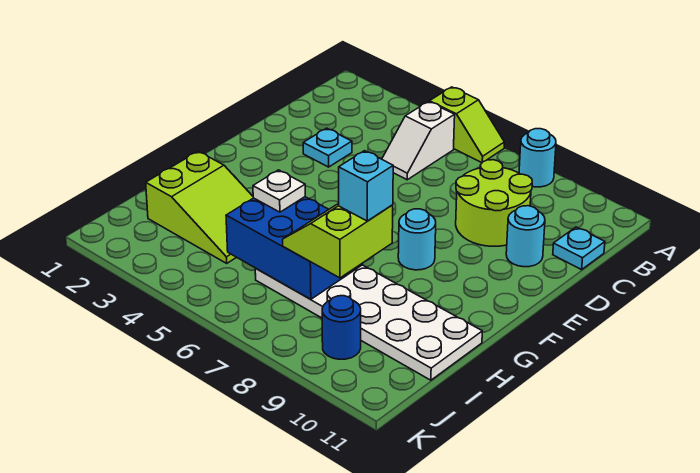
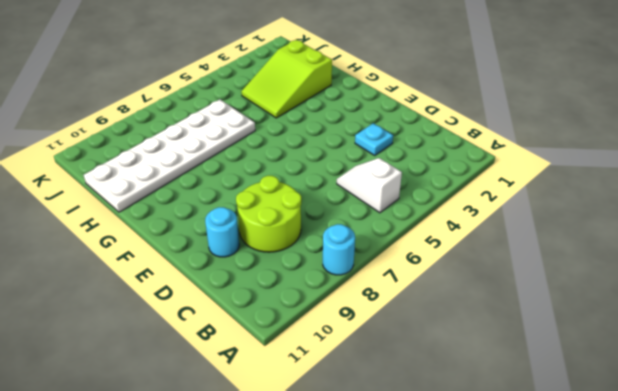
none -> lime slope A5:A6 level 1 top 5
none -> cyan plate C11 level 1
none -> cyan round brick F8 level 1

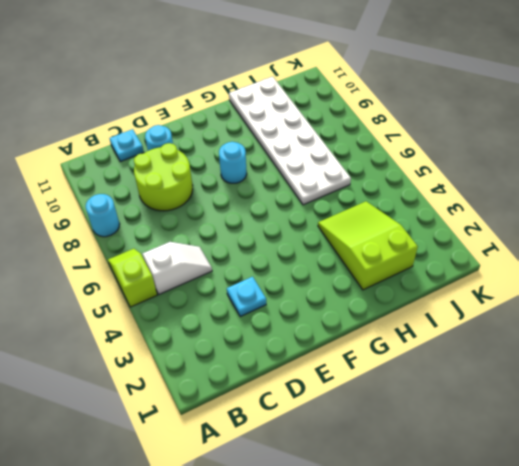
none -> blue round brick J9 level 1
none -> blue brick H5:I7 level 2
none -> white plate H5 level 3

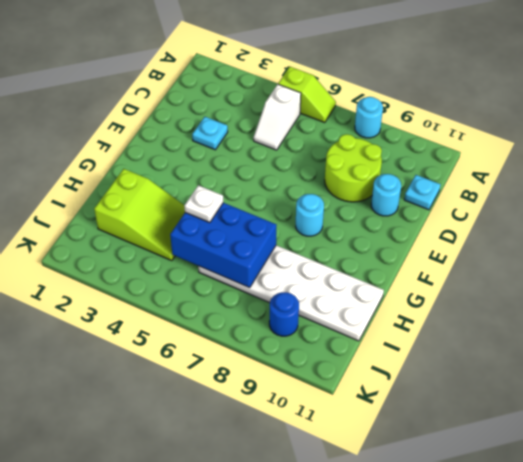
none -> lime slope H7:I8 level 3 top 8
none -> cyan brick H8 level 4

